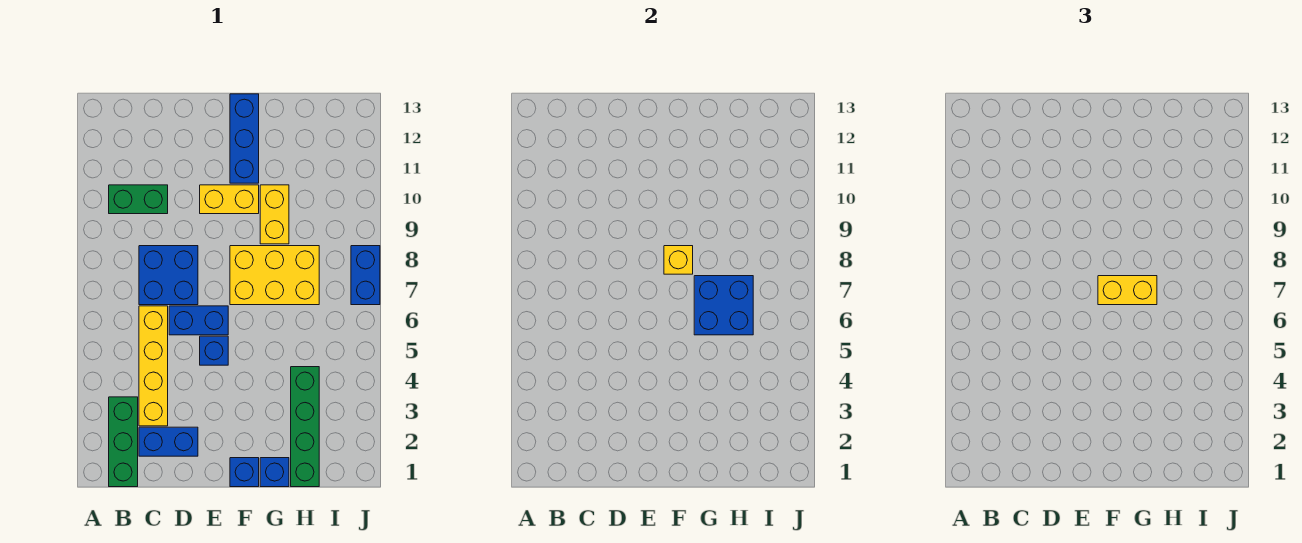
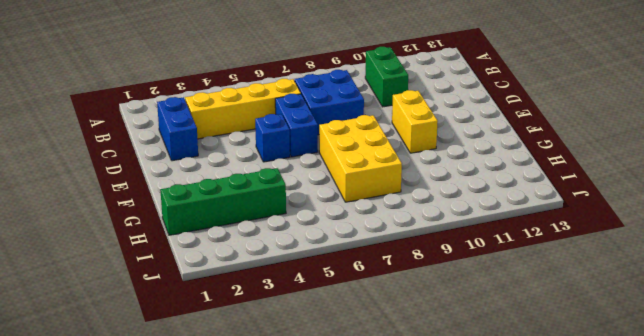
none -> green brick B1:B3 level 1
none -> blue brick F1 level 1
none -> blue brick F11:F13 level 1

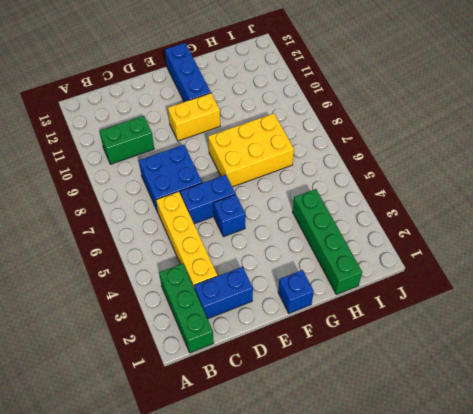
none -> blue brick G1 level 1
none -> yellow brick G9:G10 level 1
none -> blue brick J7:J8 level 1

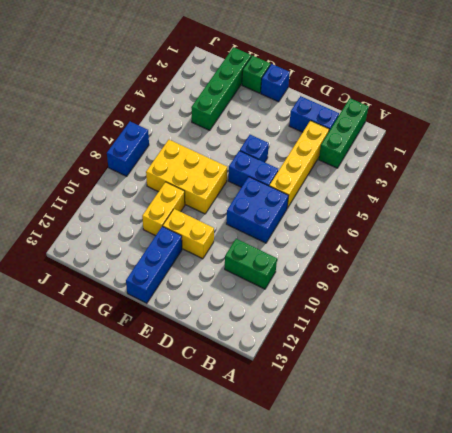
green brick G1 level 1 -> blue brick G1 level 1
none -> yellow brick F8 level 2
none -> blue brick G6:H7 level 2
none -> yellow brick F7:G7 level 3

